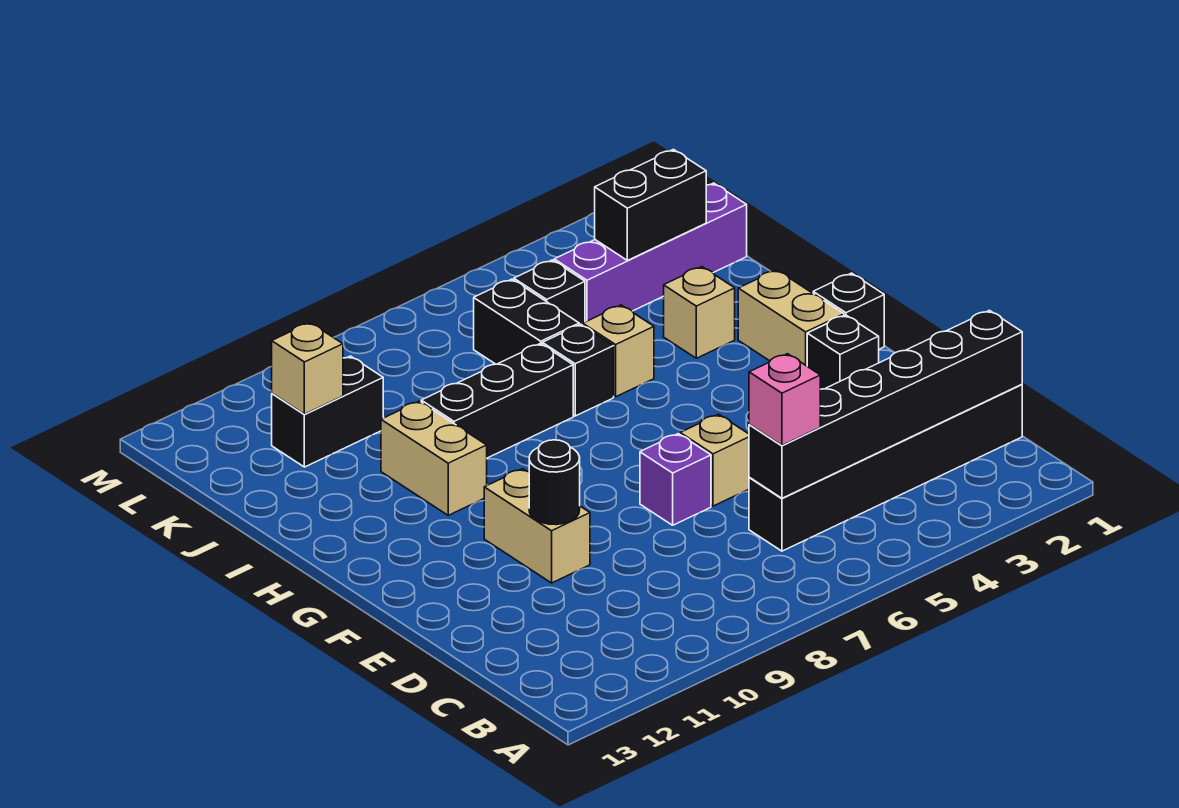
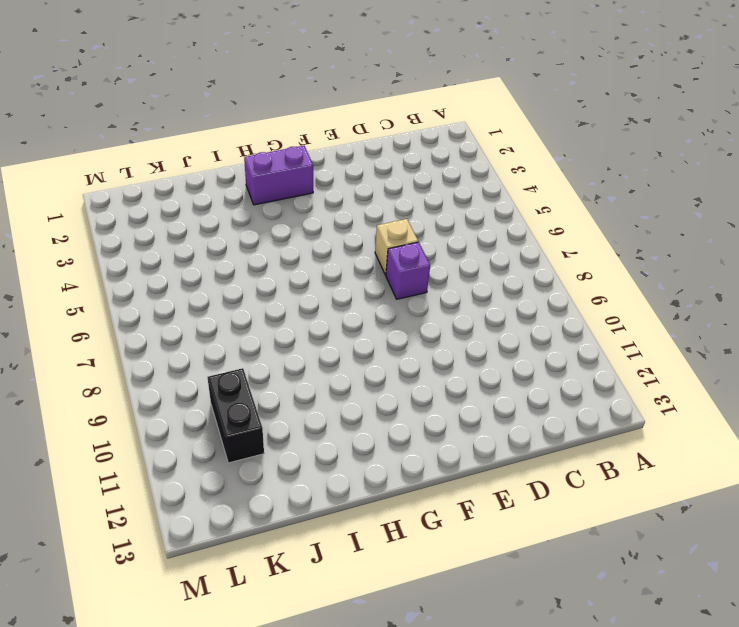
purple brick G2:H2 level 1 -> tan brick G2:H2 level 1
none -> black brick C1:C6 level 1
none -> tan brick E10:F10 level 1
none -> black brick F2 level 1

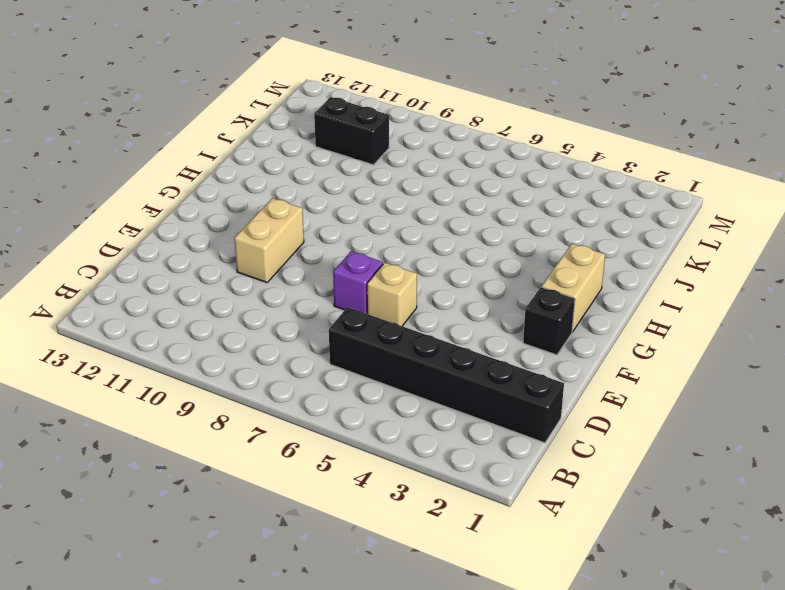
none -> black brick G1 level 1
none -> tan brick H10:I10 level 1
none -> tan brick I3 level 1

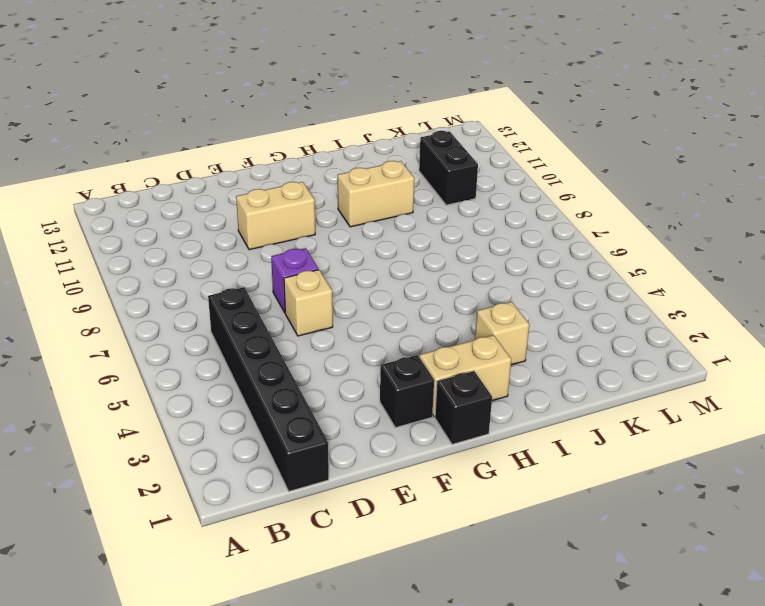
none -> tan brick I5 level 1
none -> black brick I6 level 1
none -> black brick I7:I9 level 1

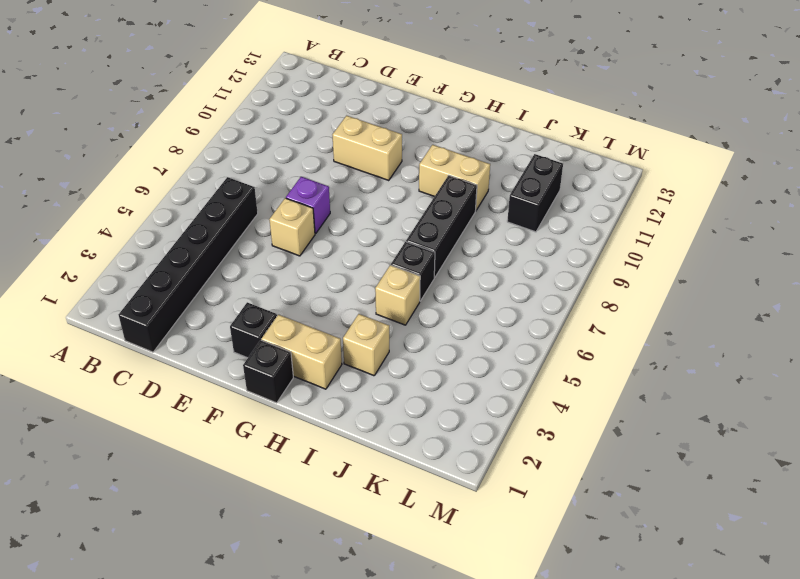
none -> black brick J6:K6 level 1
none -> purple brick K1:K4 level 1
none -> black brick K5 level 1

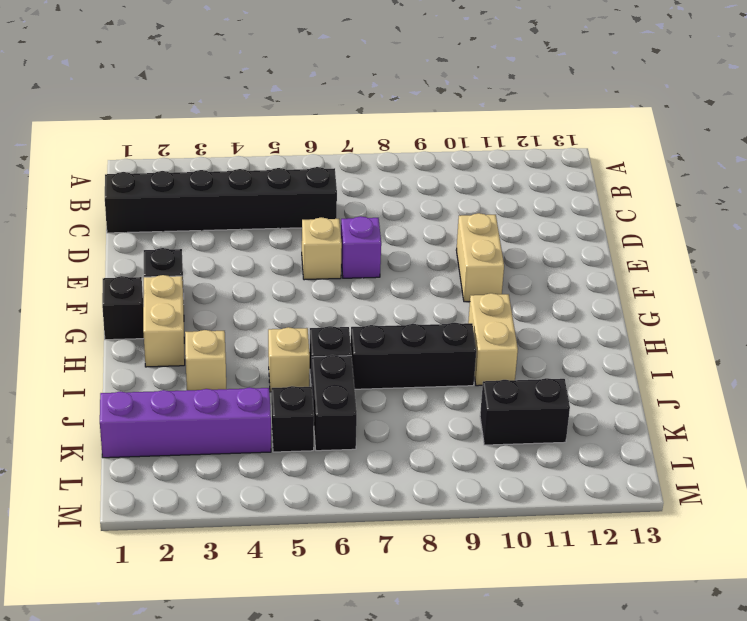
none -> black brick C1:C6 level 2
none -> black round brick E10 level 2
none -> black brick K2:K3 level 2

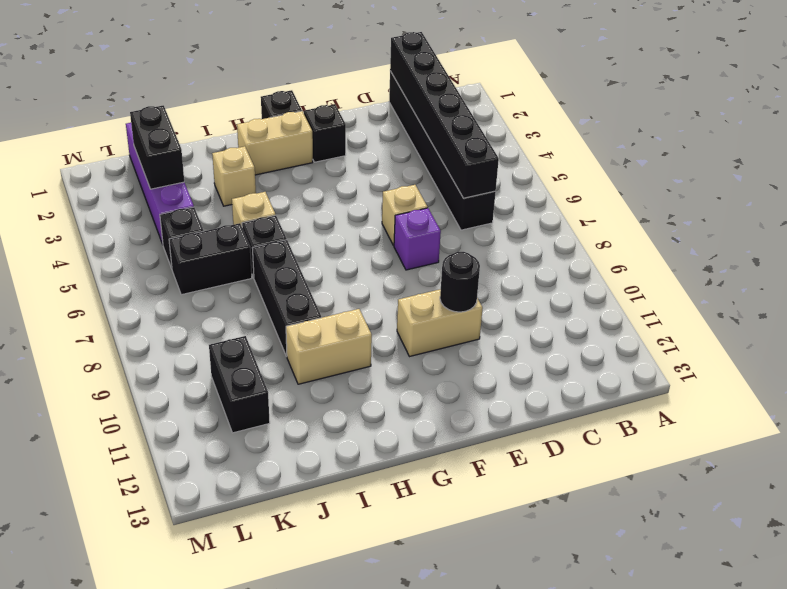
none -> tan brick K11 level 2
none -> pink brick C6 level 3

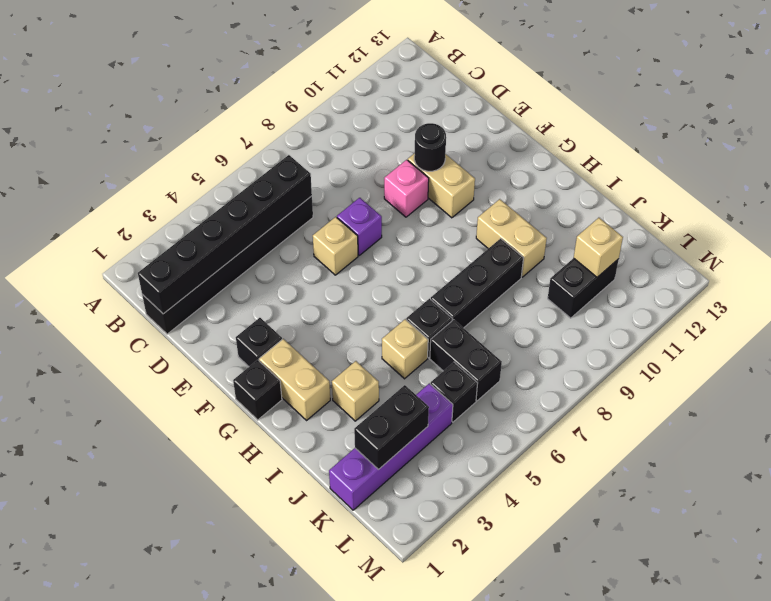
pink brick E9 level 1 -> pink brick C6 level 3

